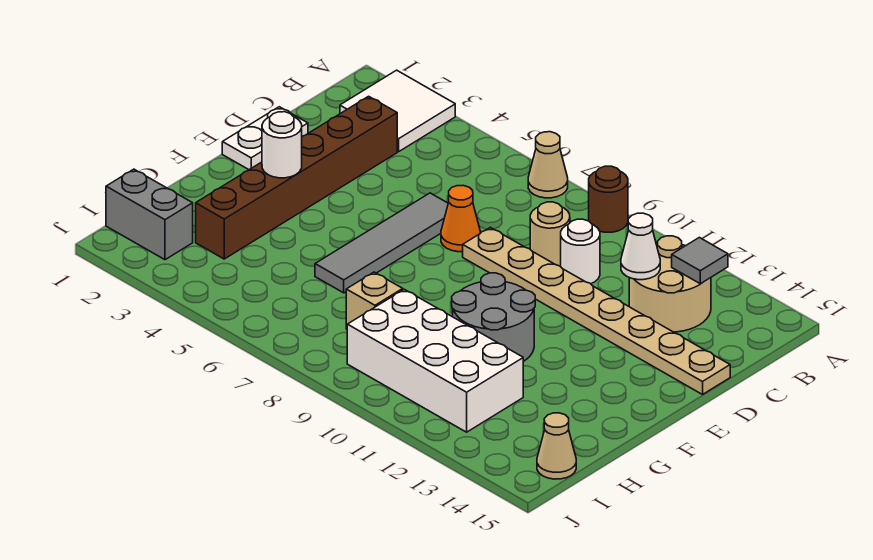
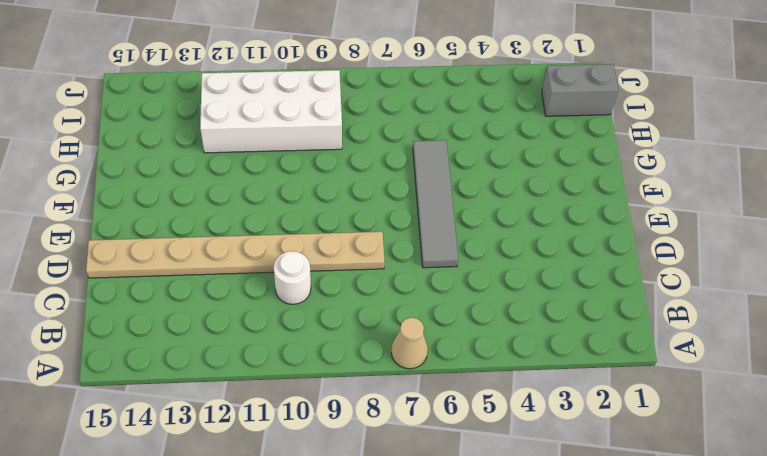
none -> white tile A2:B3 level 1
none -> brown round brick A9 level 1
none -> tan round brick B12:C13 level 1

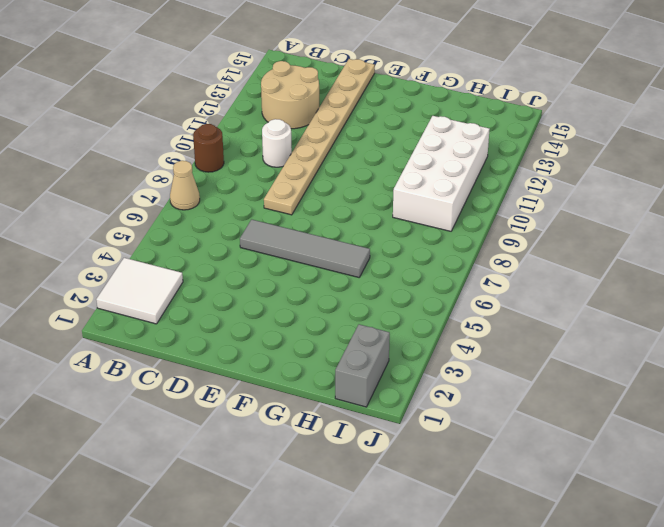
none -> brown brick C3:H3 level 1
none -> tan round brick C9 level 1
none -> white plate D1:E1 level 1

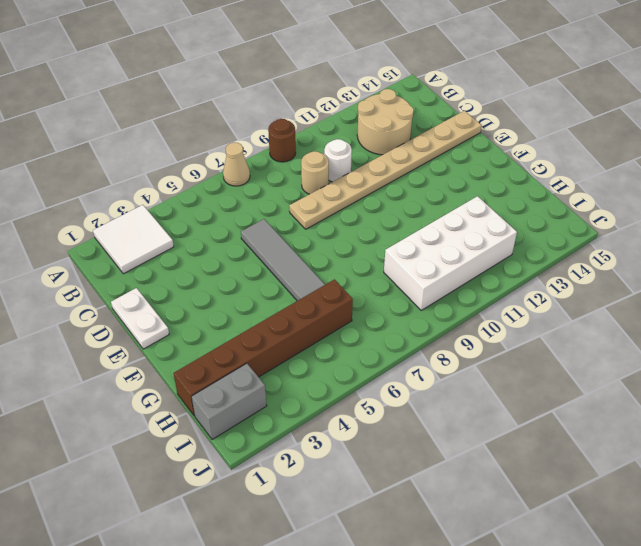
brown brick H1:H6 level 1 -> brown brick C3:H3 level 1
none -> orange cone D7 level 1
none -> grey round brick F10:G11 level 1
none -> tan brick H8 level 1

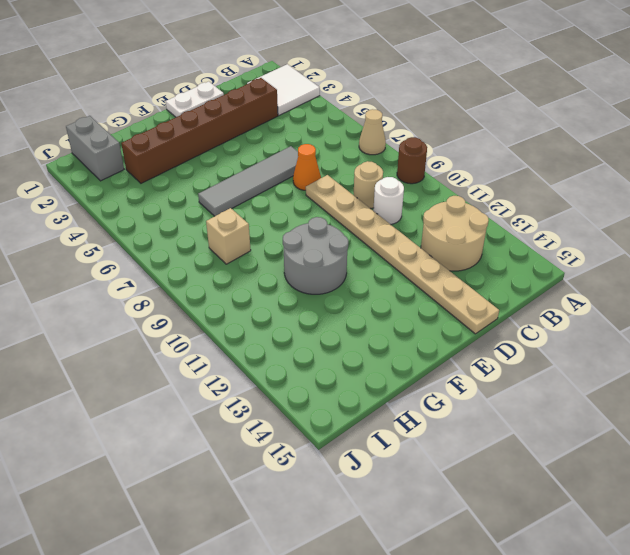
none -> white brick H9:I12 level 1
none -> tan cone I15 level 1
none -> grey tile B13 level 2

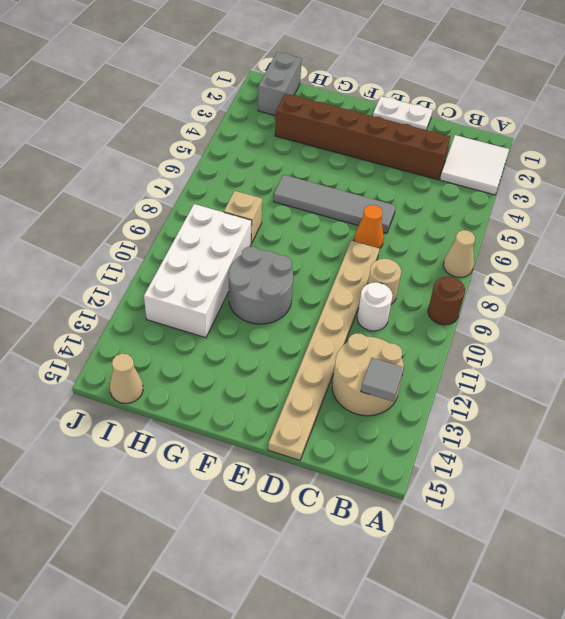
none -> white cone C12 level 2
none -> white round brick F3 level 2

